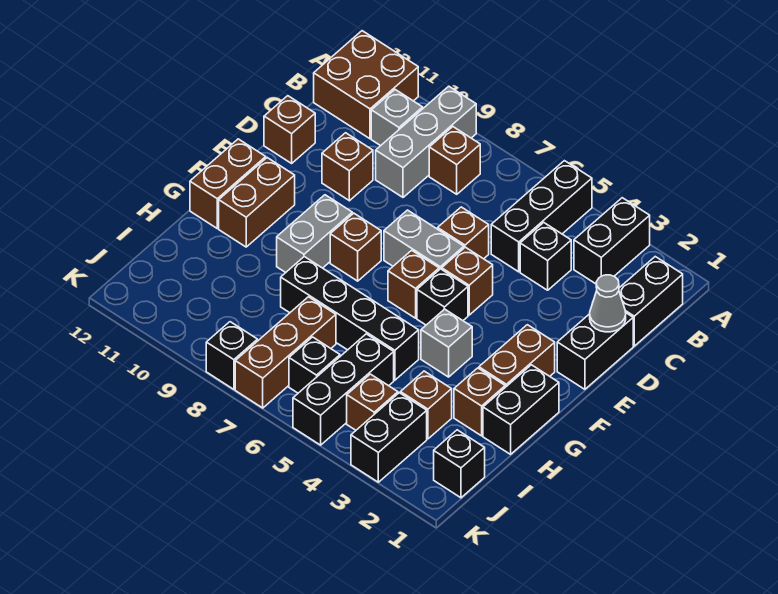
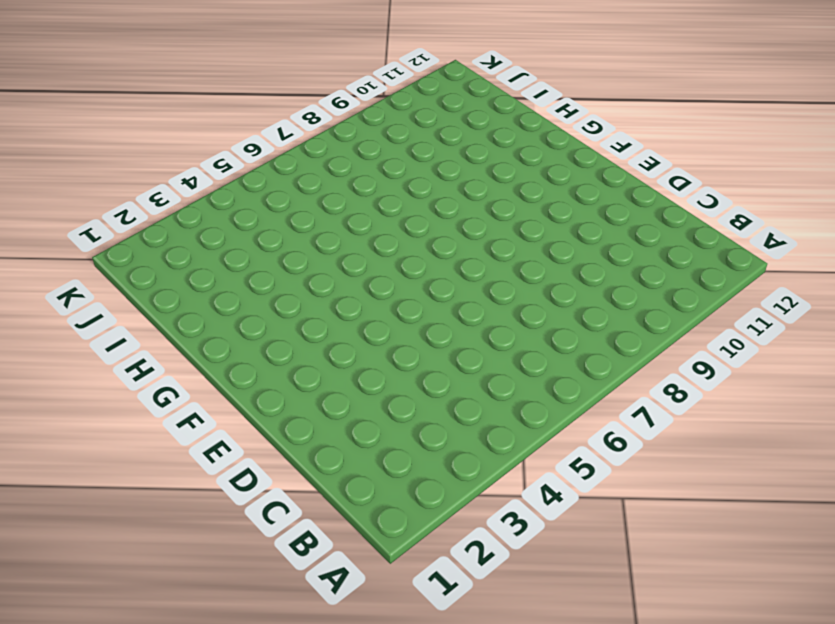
none -> black brick A3:B3 level 1
none -> black brick A5:C5 level 1
none -> grey brick A9:C9 level 1
none -> brown brick A11:B12 level 1

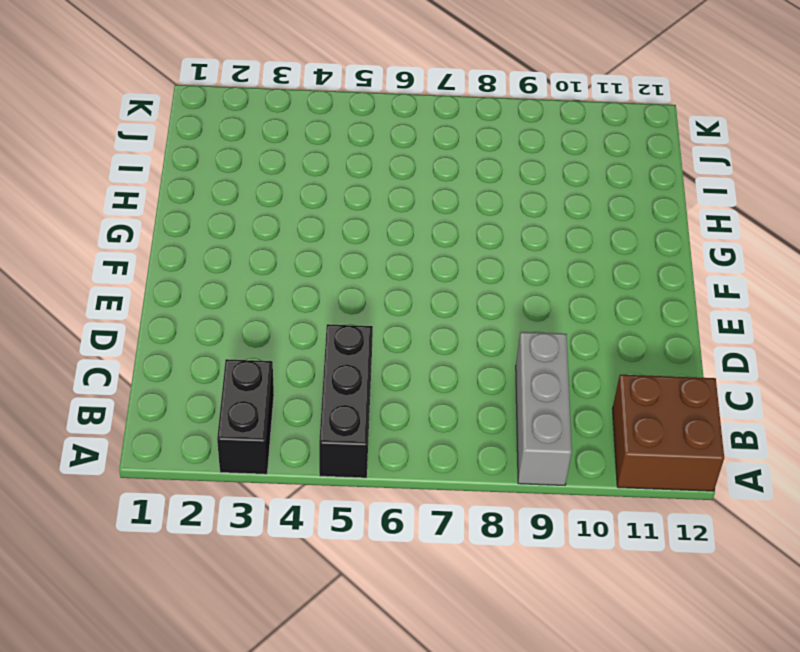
none -> black brick B1:C1 level 1
none -> brown brick B8 level 1
none -> grey brick B10 level 1
none -> black brick C4 level 1

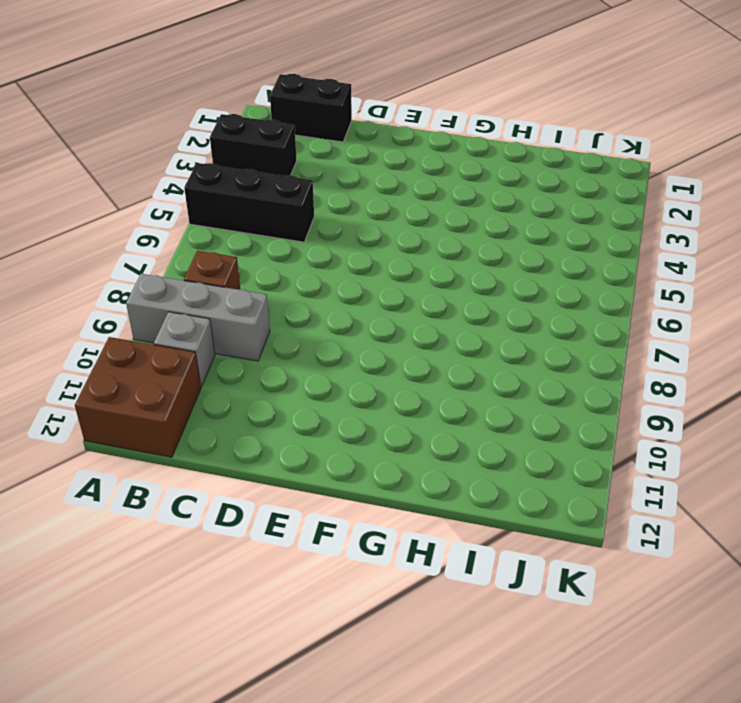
none -> black brick C4 level 1
none -> black brick D1:E1 level 1
none -> brown brick D6 level 1
none -> brown brick D10 level 1

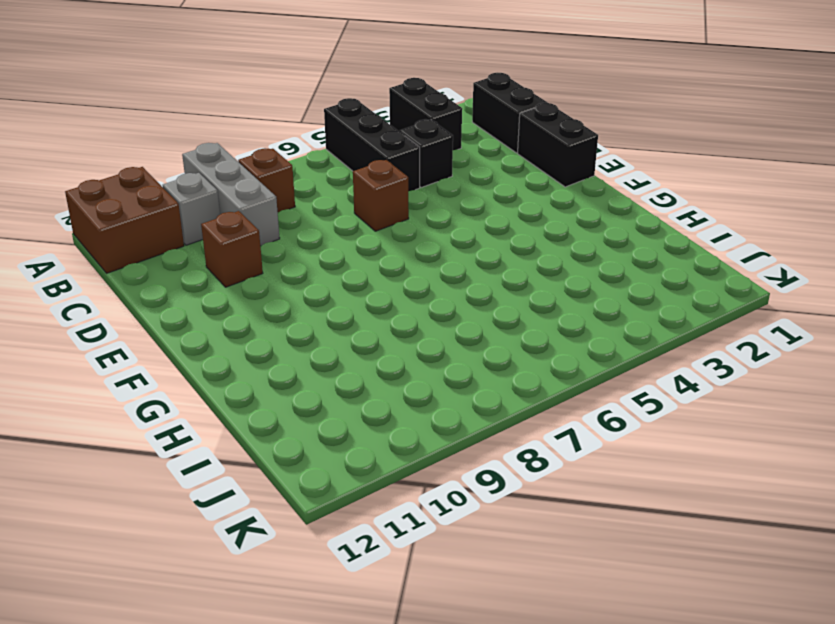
none -> brown brick D12 level 1
none -> brown brick E5 level 1
none -> grey brick E6:E7 level 1
none -> brown brick F2:G2 level 1

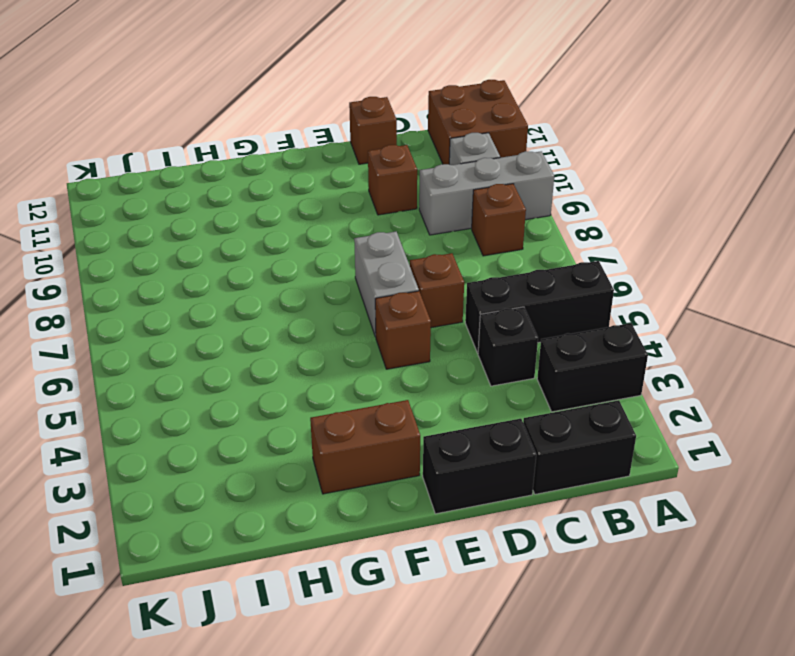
none -> black brick F5 level 1
none -> brown brick F6 level 1
none -> brown brick F8 level 1
none -> grey brick F9:G9 level 1

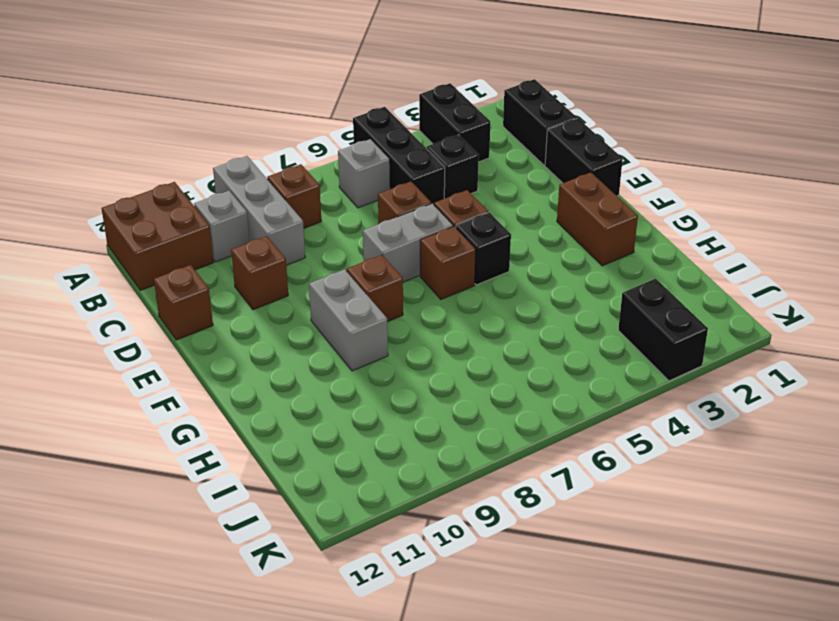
grey brick B6 level 1 -> grey brick G4 level 1
none -> brown brick F11:G11 level 1
none -> brown brick F12:G12 level 1
none -> black brick G1:H1 level 1
none -> brown brick H2 level 1

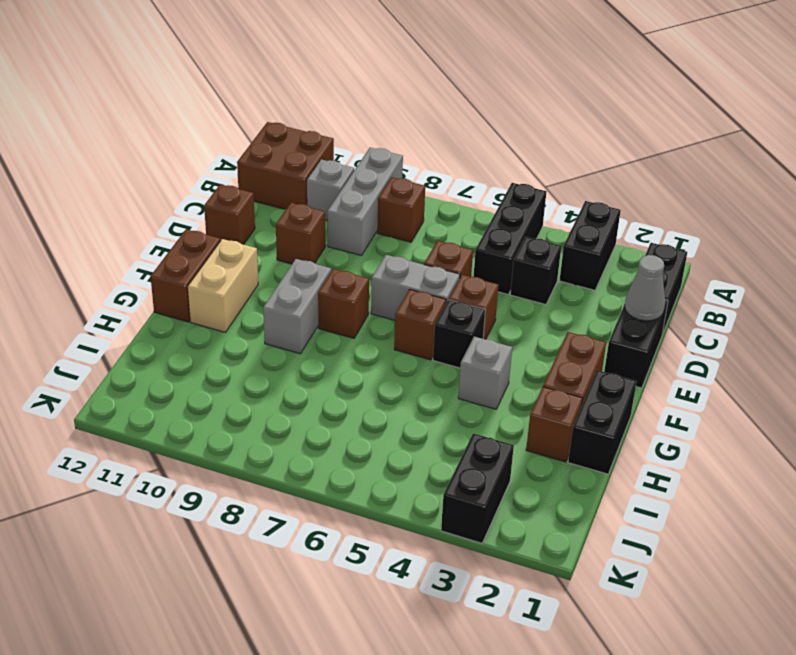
tan brick F11:G11 level 1 -> brown brick F11:G11 level 1
none -> black brick H5:H8 level 1
none -> brown brick I3 level 1
none -> black brick I5:K5 level 1
none -> brown brick I7:K7 level 1

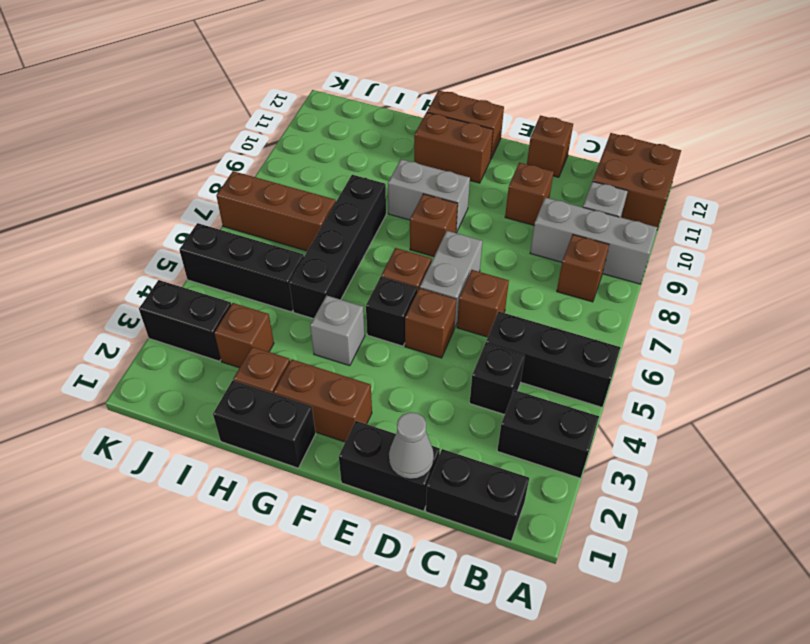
none -> black brick J1 level 1
none -> brown brick J4 level 1
none -> black brick J6 level 1
none -> black brick K8 level 1

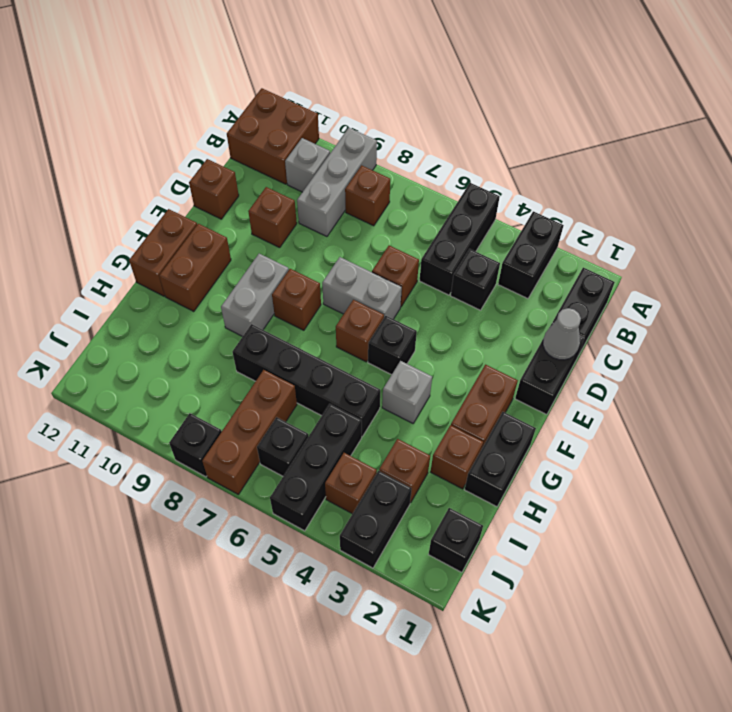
none -> brown brick E5 level 1

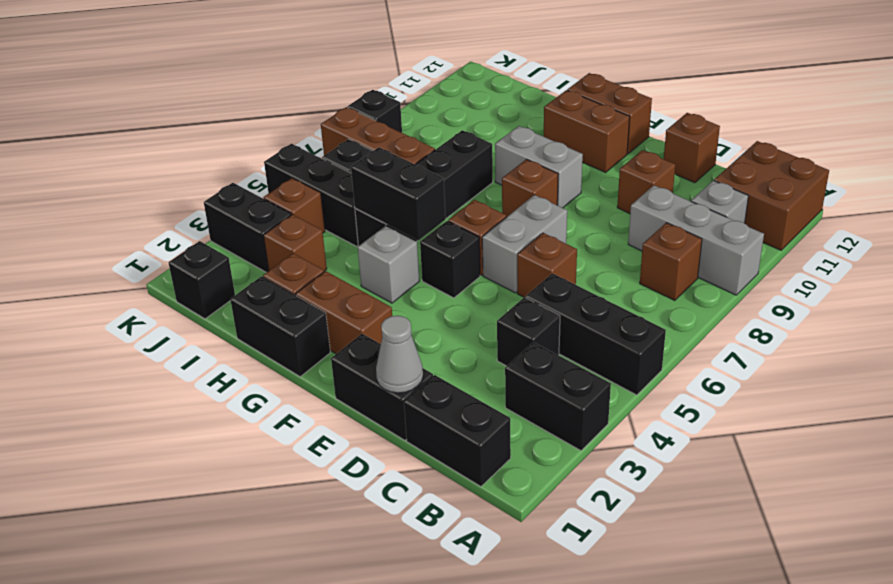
black brick G5:H5 level 2 -> none
none -> brown brick E5 level 1

